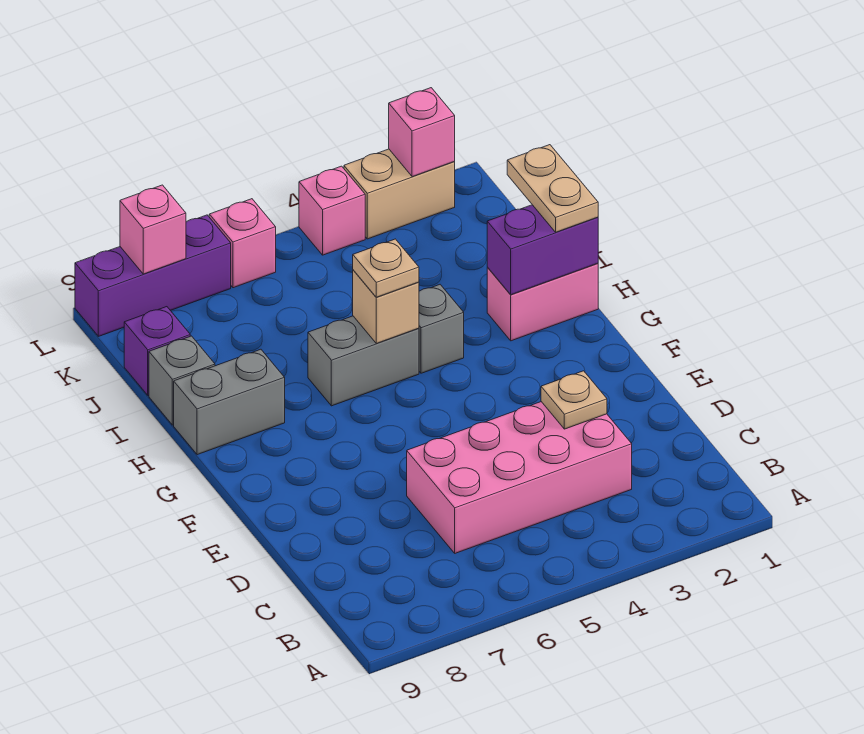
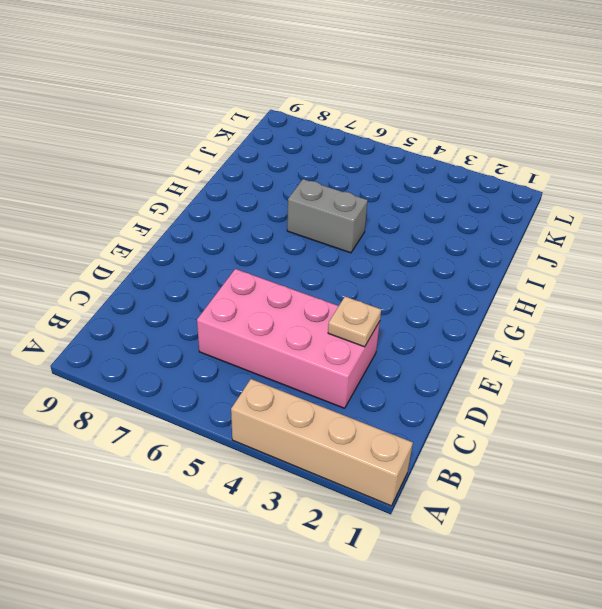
tan brick A1:A4 level 1 -> none
none -> pink brick H1:H2 level 1
none -> grey brick H4 level 1
none -> grey brick H8:H9 level 1

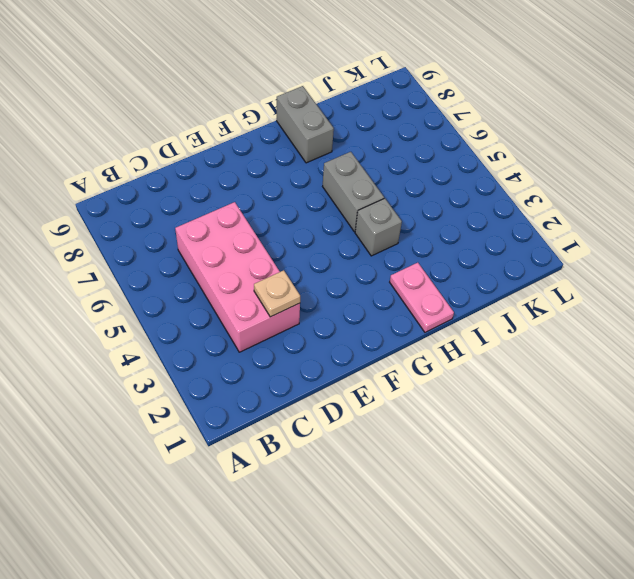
pink plate H1:H2 level 1 -> pink brick H1:H2 level 1
none -> grey brick I9 level 1
none -> purple brick J9 level 1
none -> tan brick L2:L3 level 1

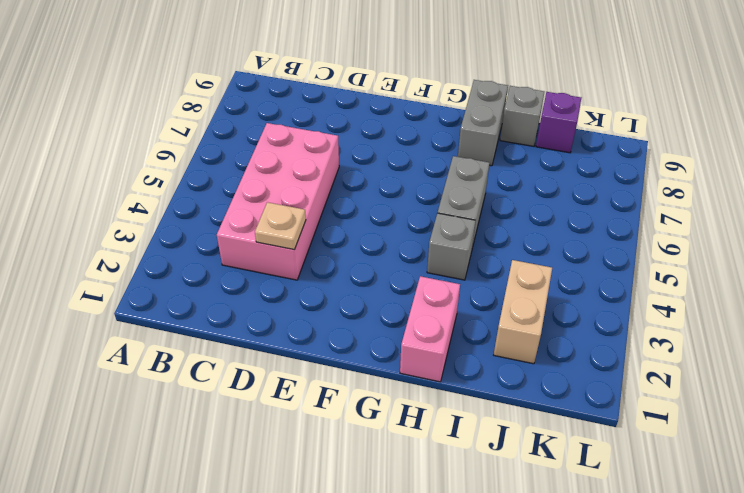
tan brick J2:J3 level 1 -> tan brick L2:L3 level 1
none -> pink brick L4 level 1
none -> pink brick L6 level 1
none -> purple brick L7:L9 level 1

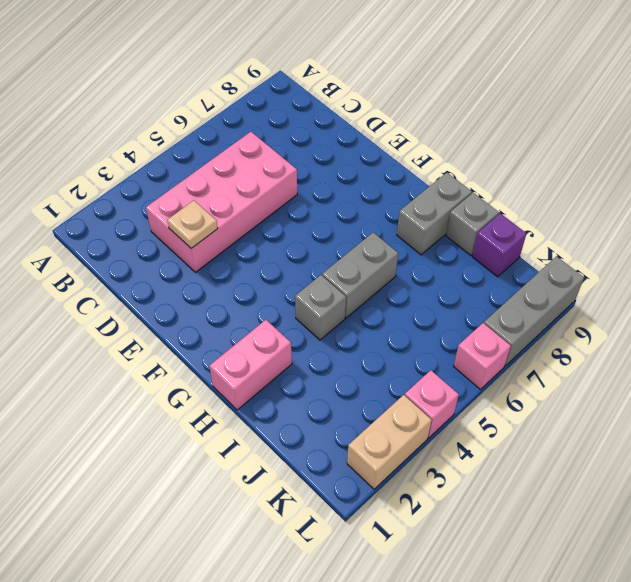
grey brick L7:L9 level 1 -> purple brick L7:L9 level 1
none -> purple brick H1:H2 level 2
none -> tan brick H5 level 2
none -> pink brick L2 level 2

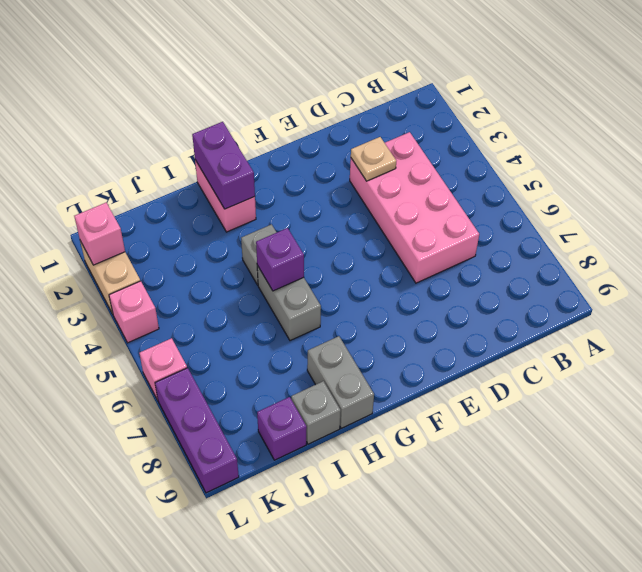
purple brick H5 level 2 -> tan brick H5 level 2
none -> pink brick L8 level 2
none -> tan plate H1:I1 level 3
none -> tan plate H5 level 3

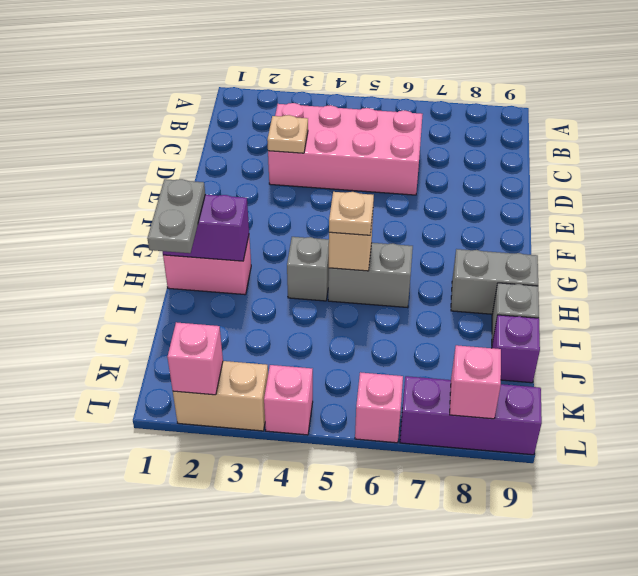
grey plate H1:I1 level 3 -> tan plate H1:I1 level 3

